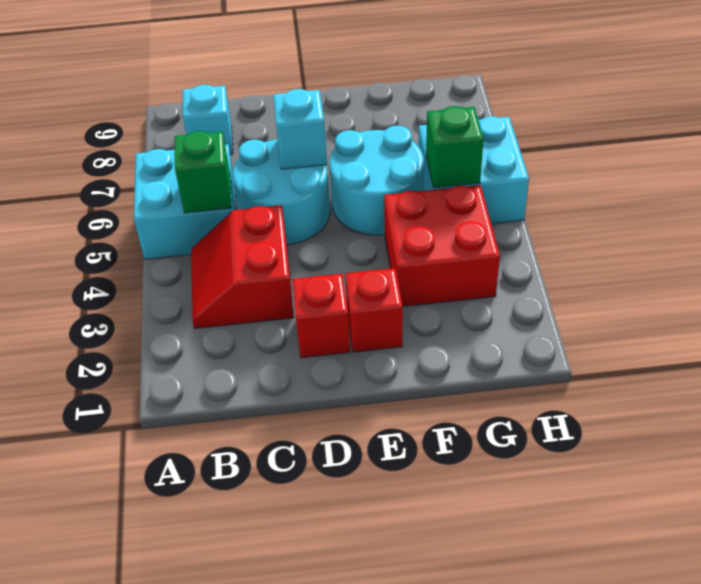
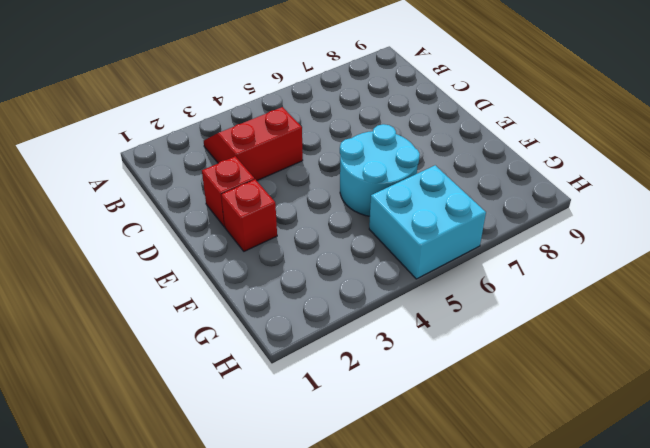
none -> cyan brick A5:B6 level 1
none -> cyan brick B8 level 1
none -> cyan round brick C5:D6 level 1

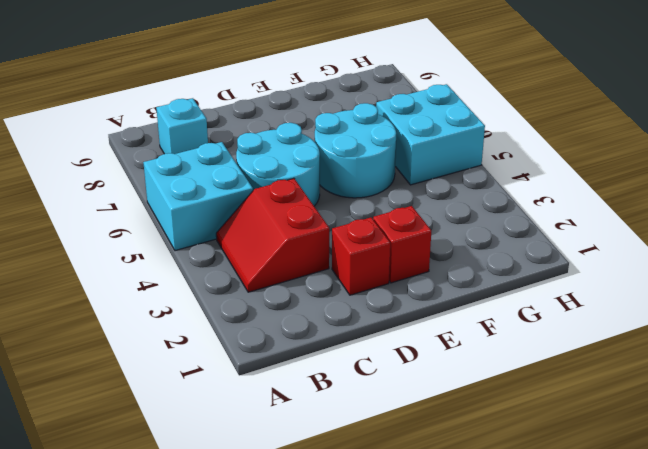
none -> red brick F3:G4 level 1
none -> green brick B5 level 2
none -> cyan brick D6 level 2

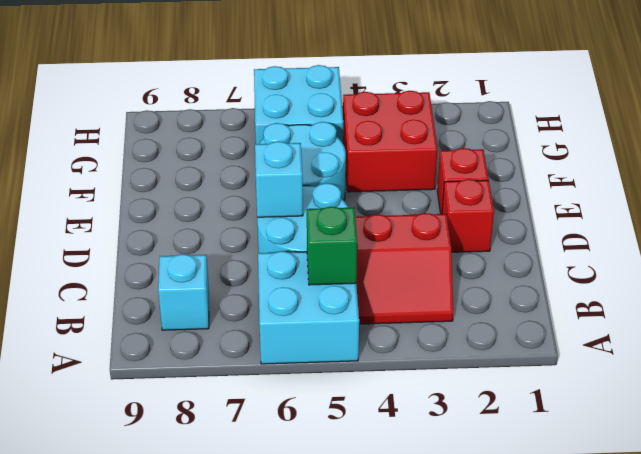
none -> green brick G5 level 2

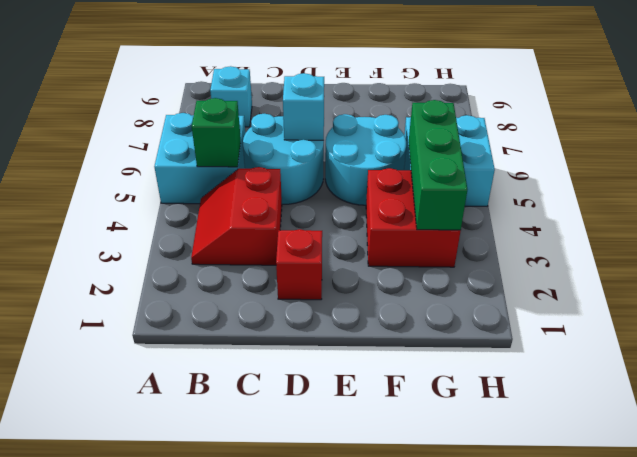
green brick G3:G5 level 2 -> green brick G5 level 2
none -> red brick E2 level 1

